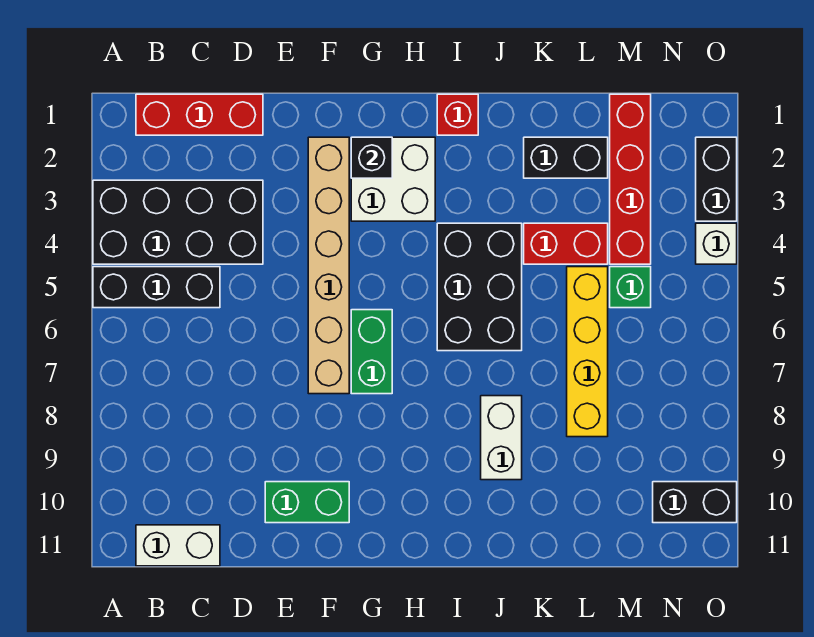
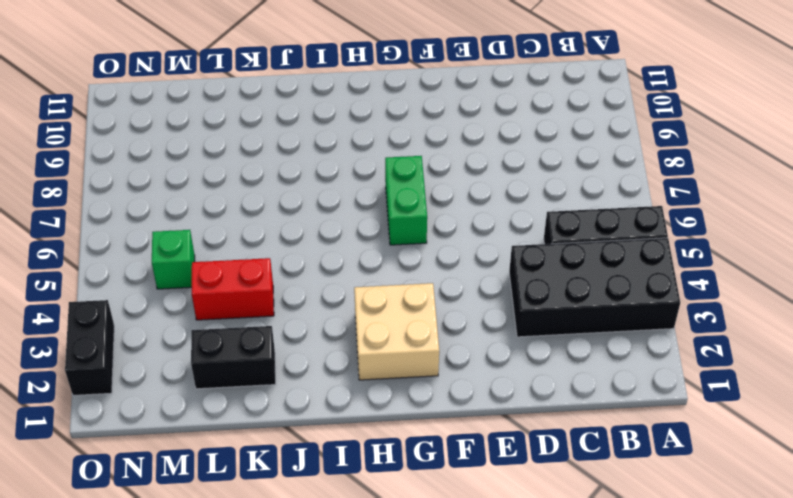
tan brick G2:H3 level 1 -> white brick G2:H3 level 1
none -> red brick B1:D1 level 1
none -> white brick B11:C11 level 1
none -> green brick E10:F10 level 1

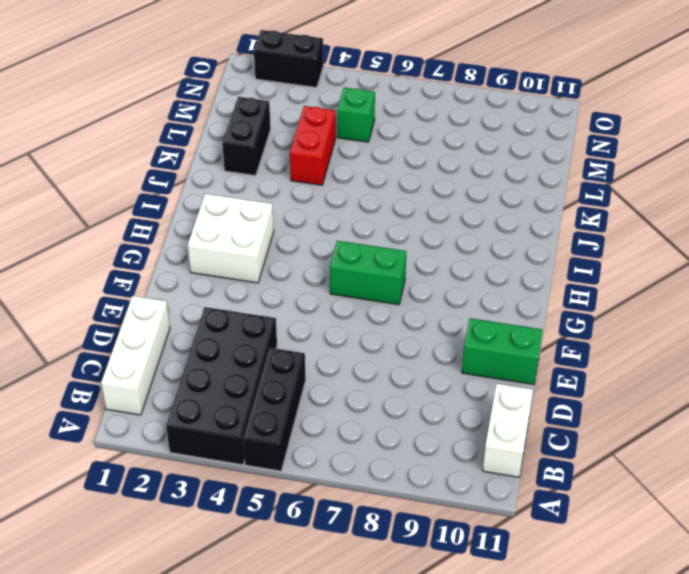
white brick B1:D1 level 1 -> red brick B1:D1 level 1
green brick E10:E11 level 1 -> green brick E10:F10 level 1
none -> tan brick F2:F7 level 1
none -> red brick I1 level 1
none -> black brick I4:J6 level 1

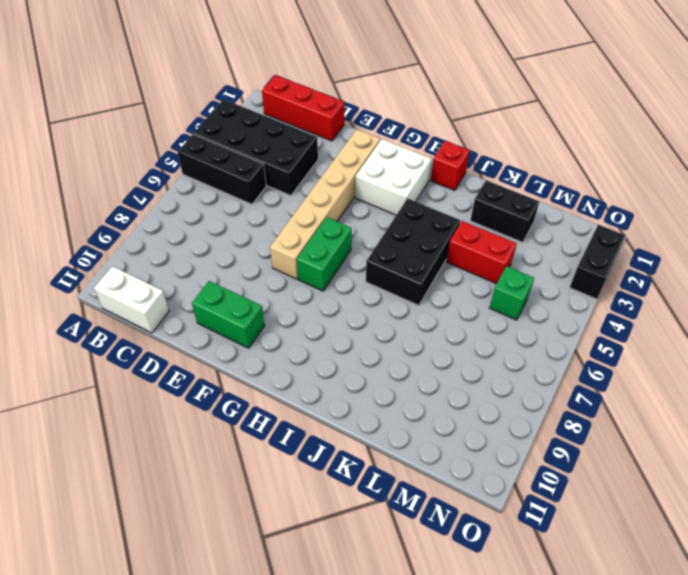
none -> white brick J8:J9 level 1
none -> yellow brick L5:L8 level 1
none -> red brick M1:M4 level 1

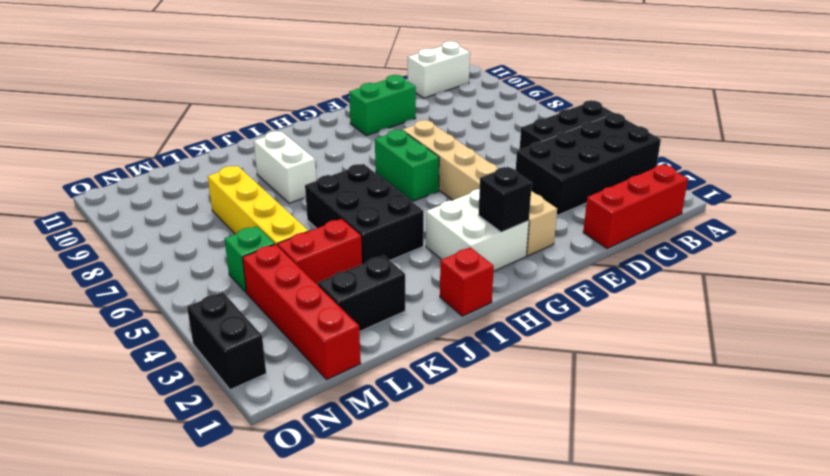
none -> black brick N10:O10 level 1
none -> white brick O4 level 1

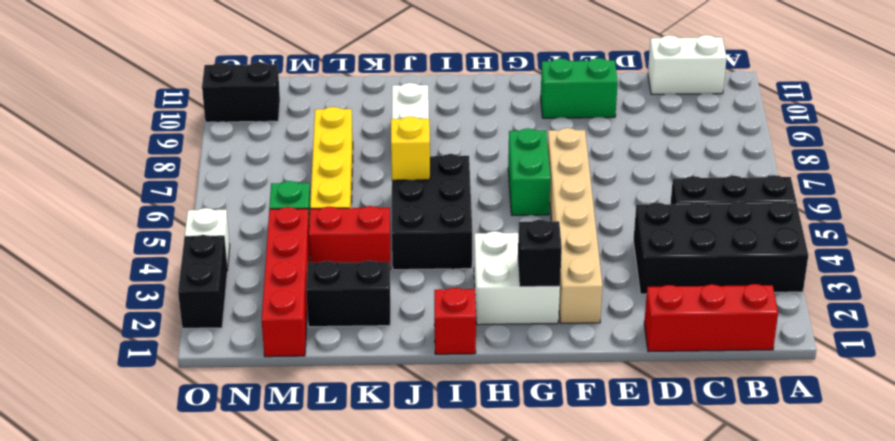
yellow brick J6 level 2 -> none

